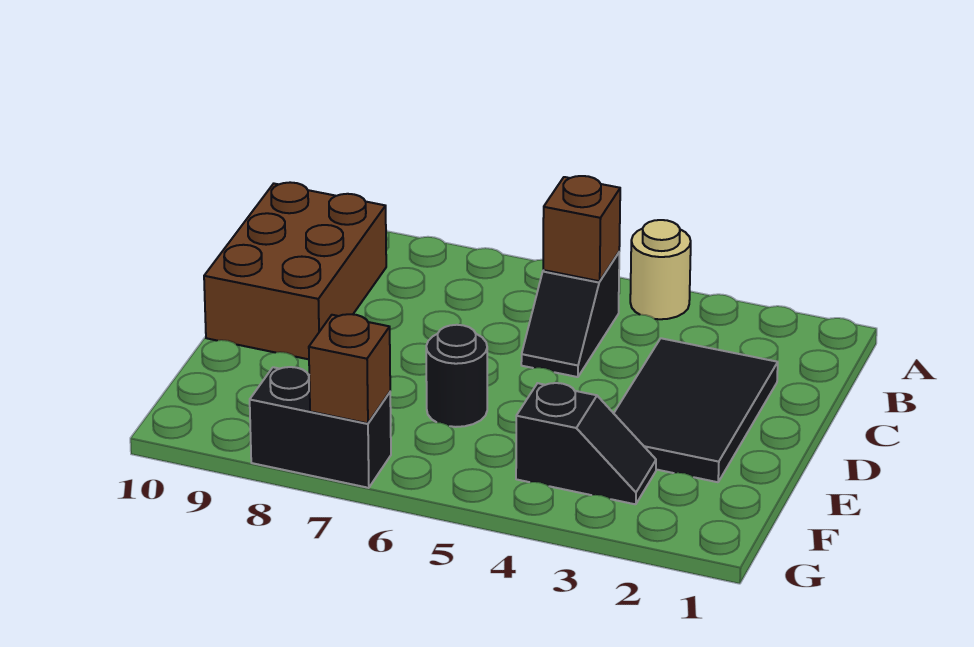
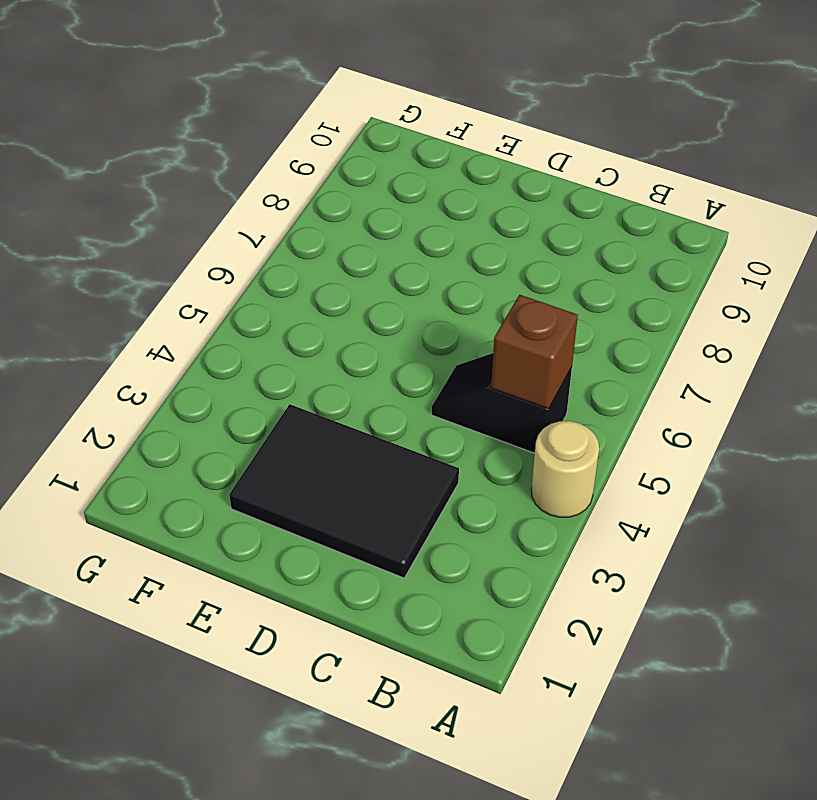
none -> brown brick B9:D10 level 1
none -> black round brick E6 level 1

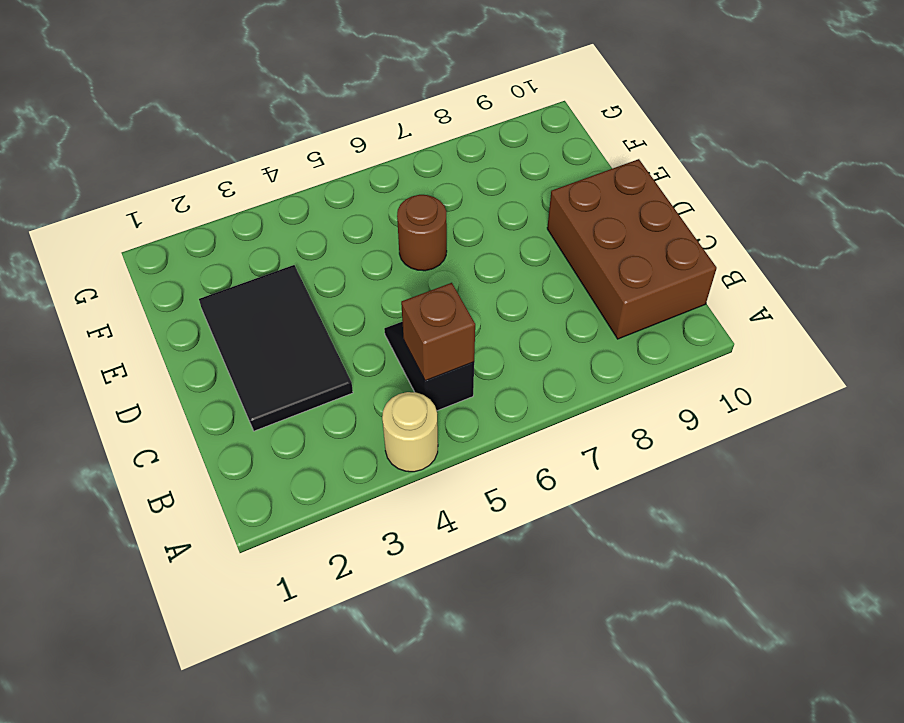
brown round brick E6 level 1 -> black round brick E6 level 1
none -> black slope F3:F4 level 1 top 4
none -> black brick G7:G8 level 1

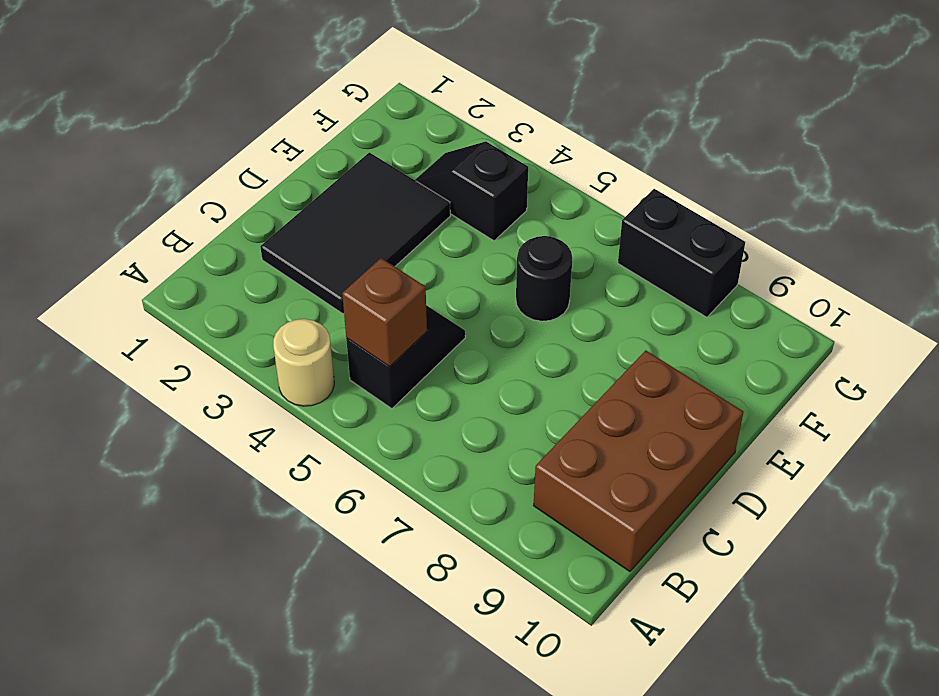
none -> brown brick G7 level 2

